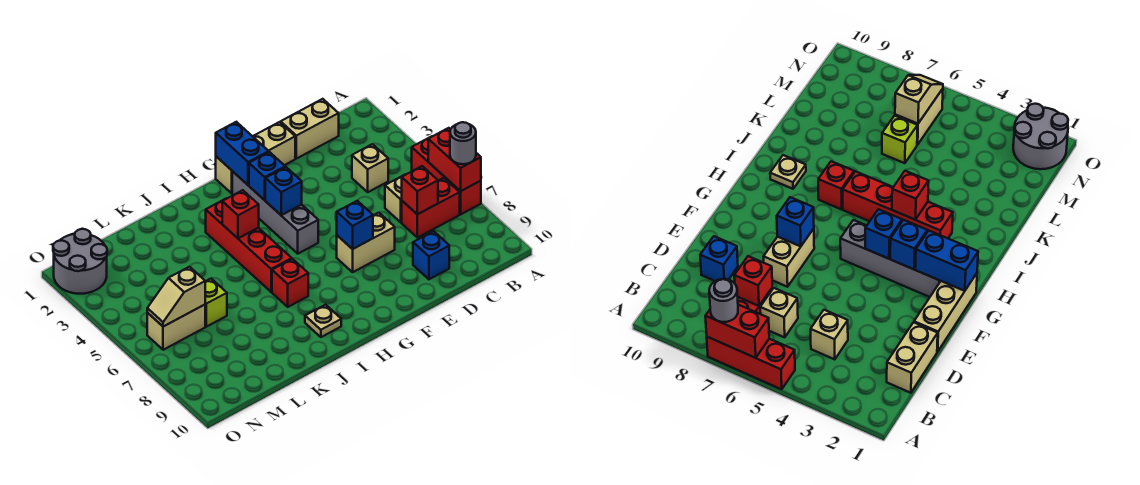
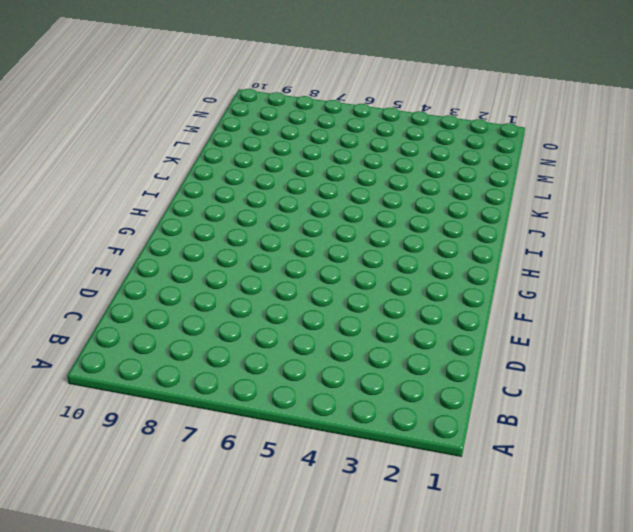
none -> red brick A5:A7 level 1
none -> red brick B7:C7 level 1
none -> tan brick C1:D1 level 1

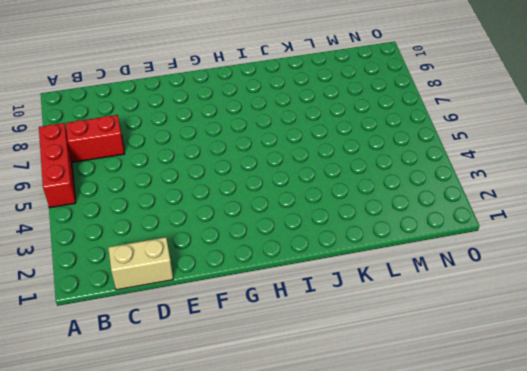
none -> tan brick C4 level 1
none -> tan brick C6 level 1
none -> blue brick D9 level 1

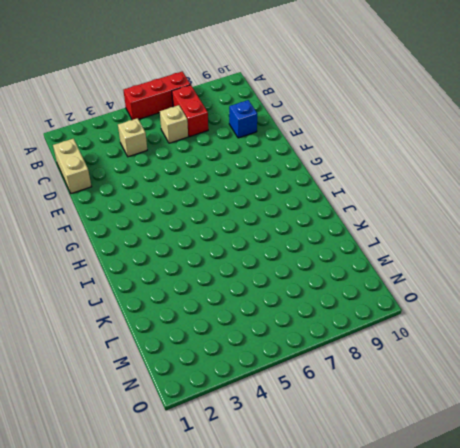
none -> tan brick E1:G1 level 1
none -> tan brick E7:F7 level 1
none -> grey brick G2:G5 level 1

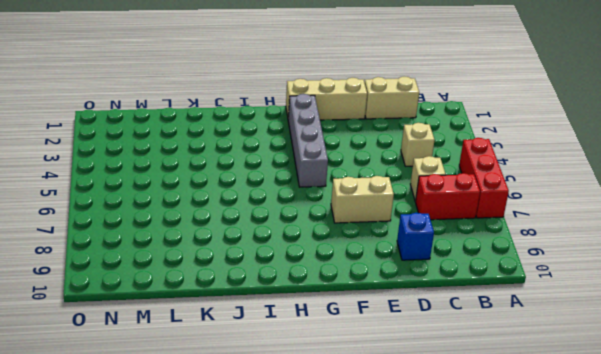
none -> red brick I3:I6 level 1
none -> red brick I7 level 1
none -> tan plate I9 level 1

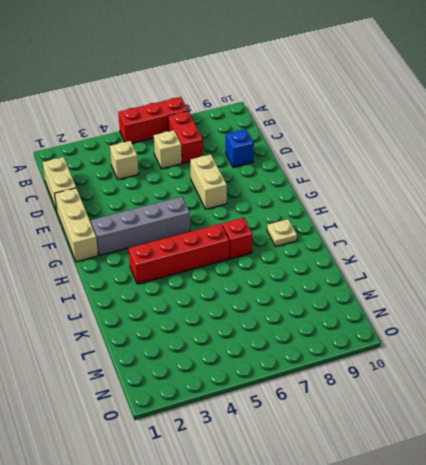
none -> lime brick L6 level 1
none -> tan brick M6:N6 level 1
none -> grey round brick N1:O2 level 1

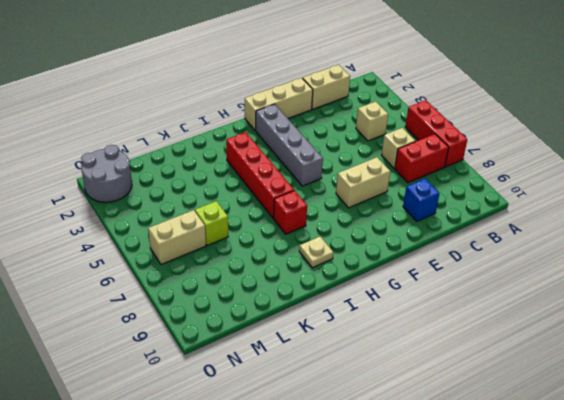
none -> red brick A6:A7 level 2
none -> red brick C7 level 2
none -> blue brick F7 level 2

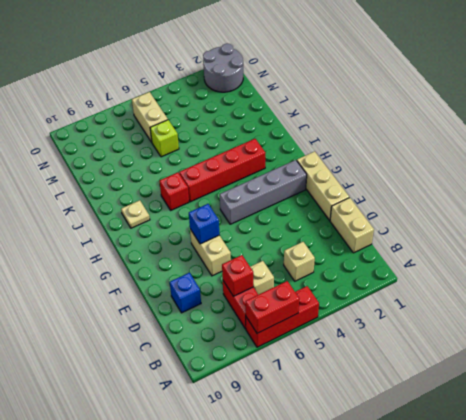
none -> blue brick G1:G2 level 2
none -> blue brick G3 level 2
none -> blue brick G4 level 2

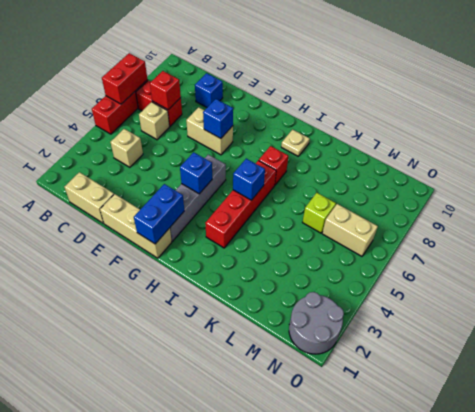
blue brick I5 level 2 -> blue brick G3 level 2
none -> red brick I4 level 2
none -> tan slope M6:N6 level 2 top M
none -> grey round brick A7 level 3

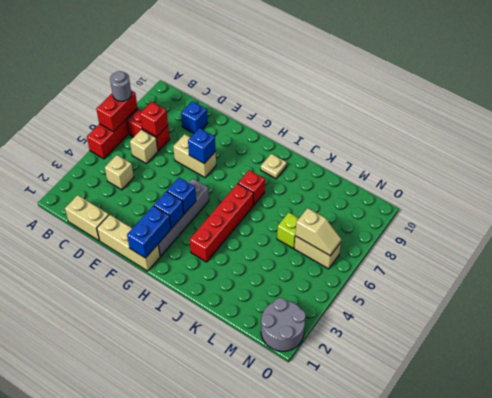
none -> red brick I4 level 2

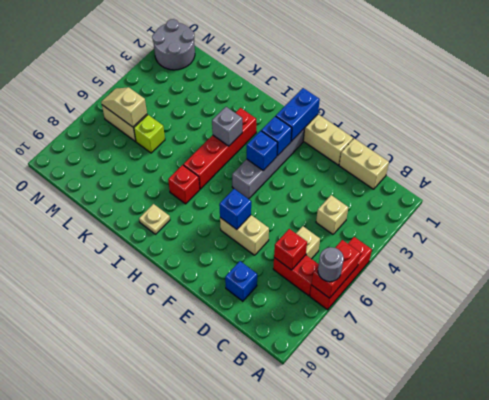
grey brick I4 level 2 -> red brick I4 level 2

